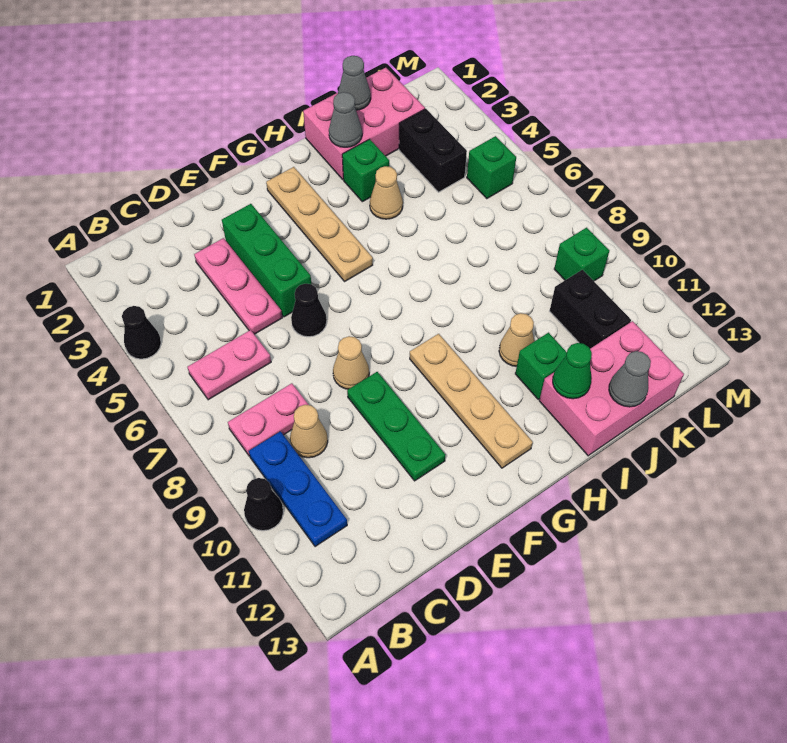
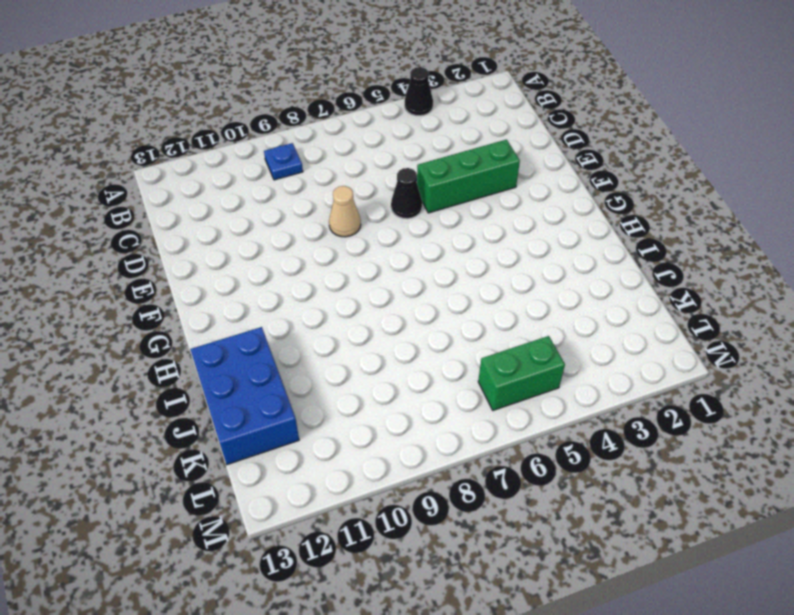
blue plate B9 level 1 -> blue plate B9:B11 level 1
blue brick I12:K13 level 1 -> pink brick I12:K13 level 1
green brick L5:L6 level 1 -> green brick L5 level 1
none -> black cone A10 level 1
none -> pink plate B6:C6 level 1
none -> pink plate B8:C8 level 1

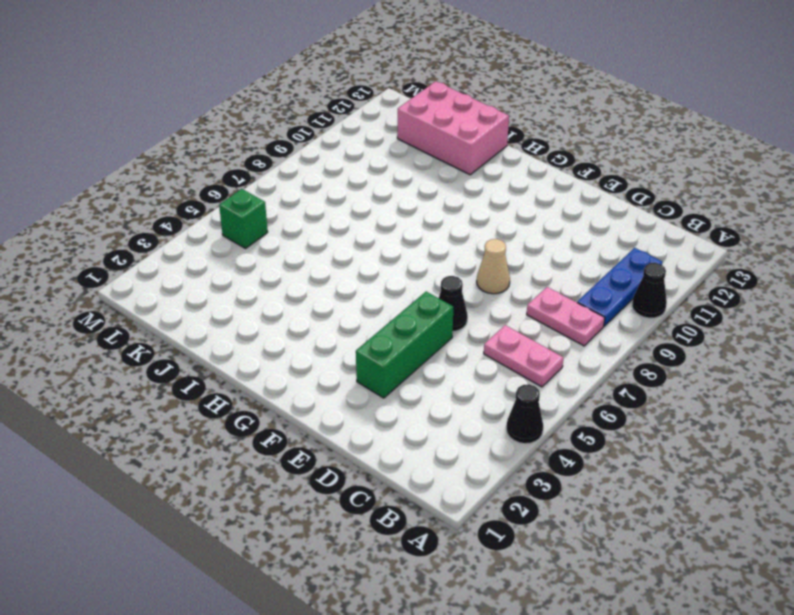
none -> tan cone C9 level 1
none -> pink plate D3:D5 level 1
none -> green plate E9:E11 level 1

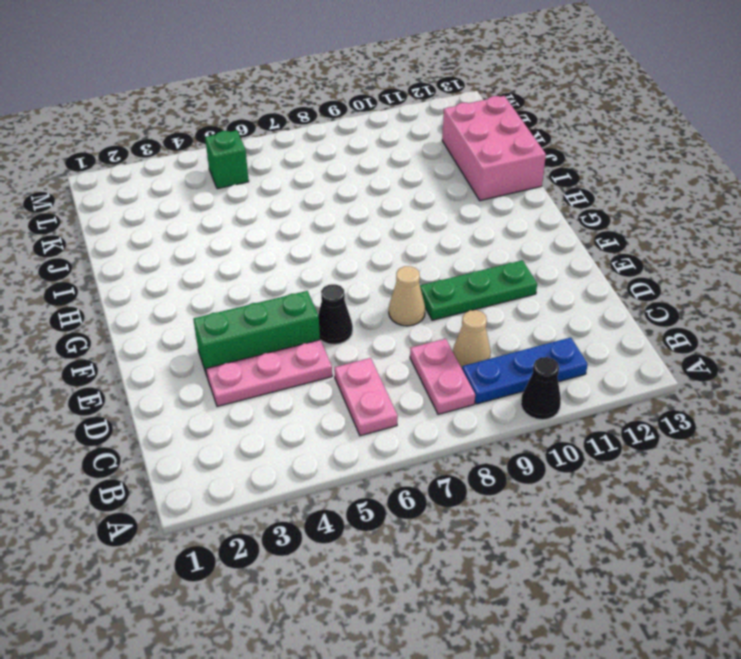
none -> black cone A4 level 1
none -> tan plate G2:G5 level 1
none -> tan plate G9:G12 level 1

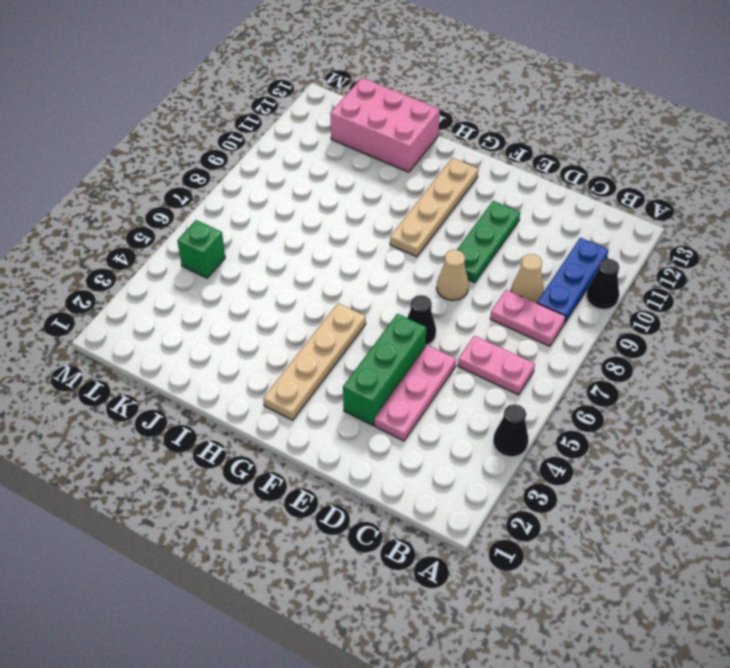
none -> pink brick I1:K2 level 1
none -> green brick I3 level 1
none -> tan cone I4 level 1

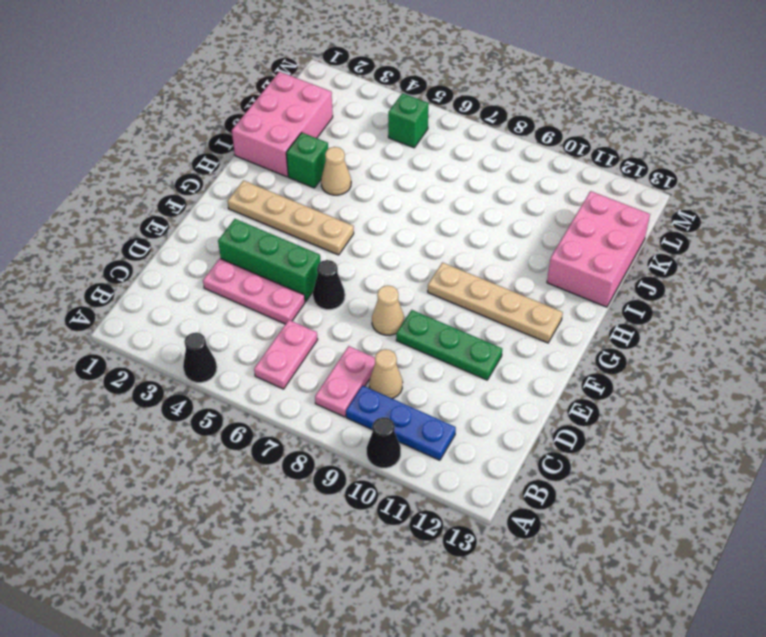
none -> tan cone I10 level 1
none -> green brick I11 level 1
none -> black brick K3:K4 level 1

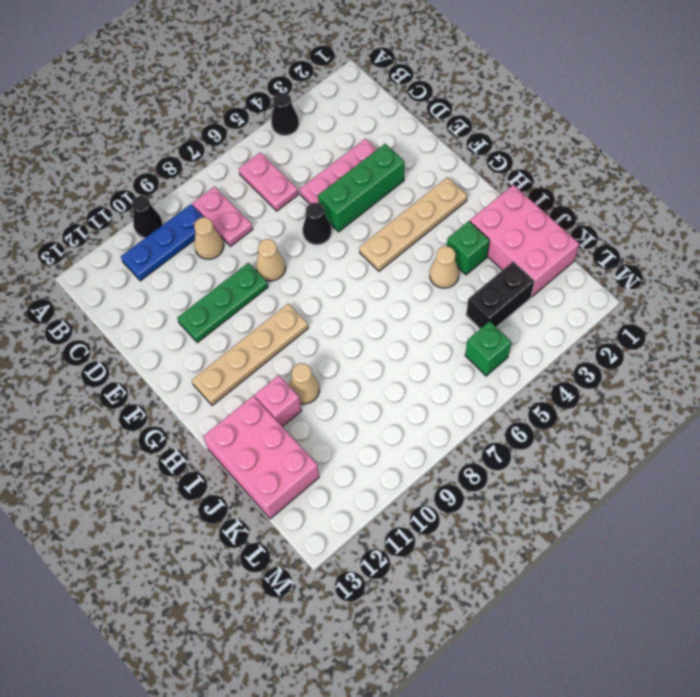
pink brick I11 level 1 -> green brick I11 level 1
none -> black brick K10:K11 level 1
none -> green brick L9 level 1
none -> grey cone I2 level 2

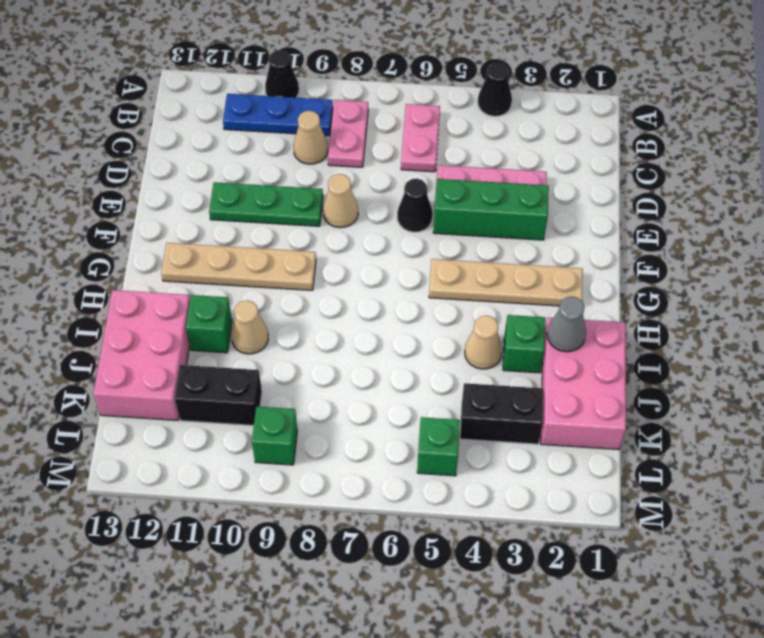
none -> green cone I12 level 2
none -> grey cone J1 level 2
none -> grey cone J13 level 2

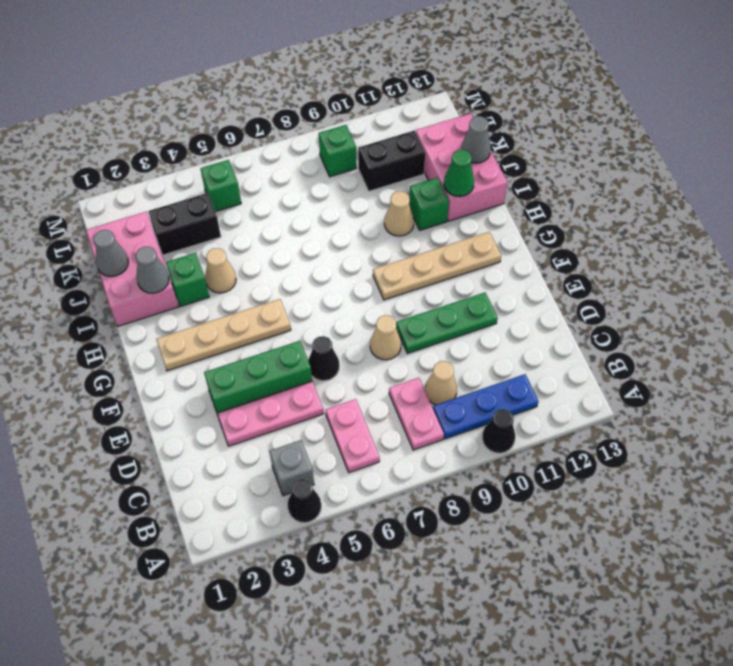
grey brick B4 level 1 -> none

